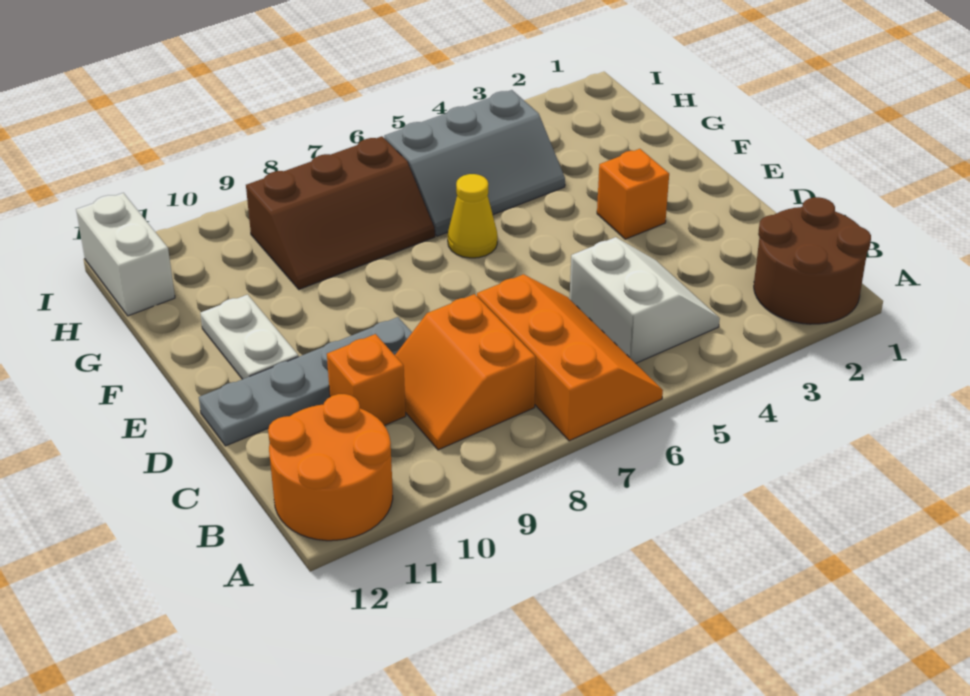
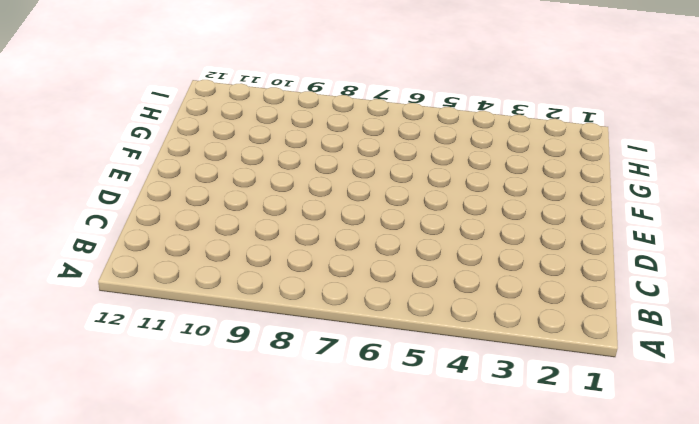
none -> brown round brick A1:B2 level 1
none -> orange slope A6:C7 level 1 top 7
none -> orange round brick A11:B12 level 1

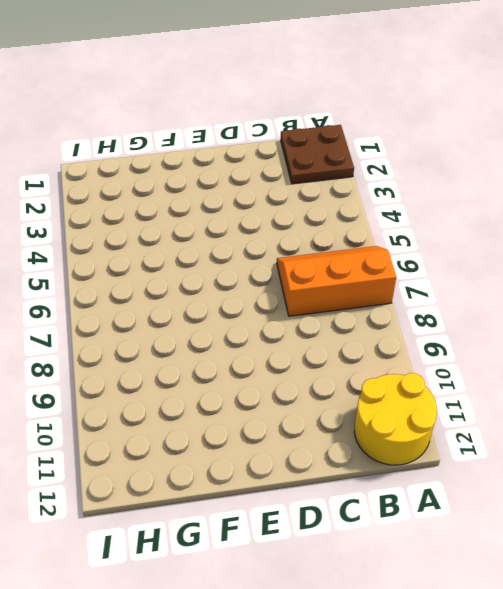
brown plate A1:B2 level 1 -> brown round brick A1:B2 level 1
yellow round brick A11:B12 level 1 -> orange round brick A11:B12 level 1
none -> white slope B4:C5 level 1 top 5
none -> orange slope B8:C9 level 1 top 8
none -> orange brick C10 level 1

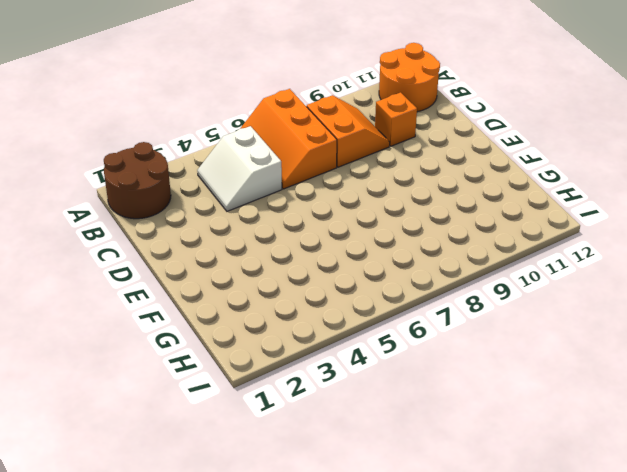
none -> grey plate D9:D12 level 1
none -> orange brick E3 level 1
none -> white plate E11:F11 level 1

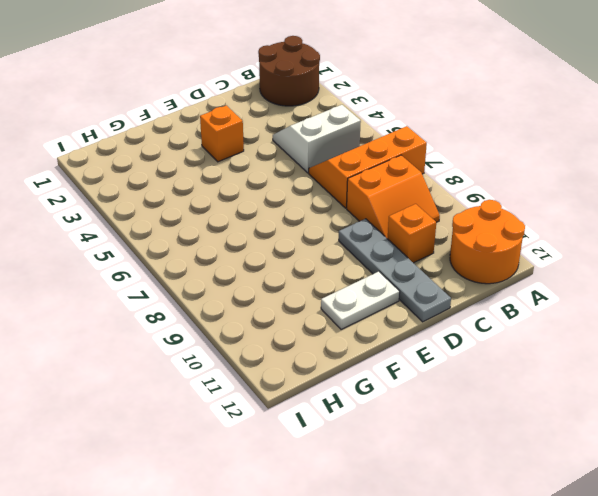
none -> yellow cone F6 level 1
none -> grey slope G4:H6 level 1 top H
none -> brown slope G7:H9 level 1 top H

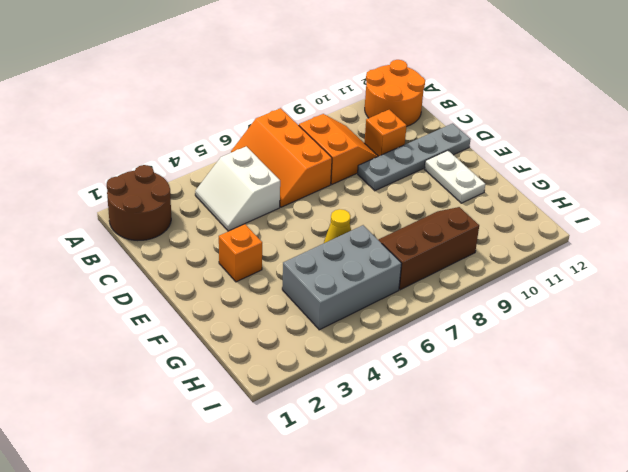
grey brick G4:H6 level 1 -> grey slope G4:H6 level 1 top H
none -> white brick H12:I12 level 1

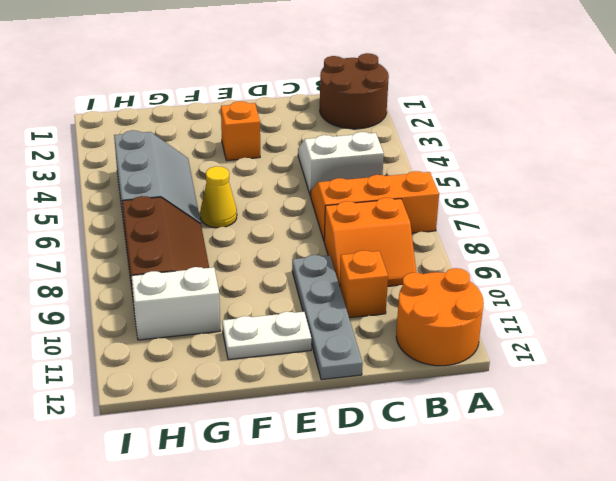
white brick G10:H10 level 1 -> white brick H12:I12 level 1

